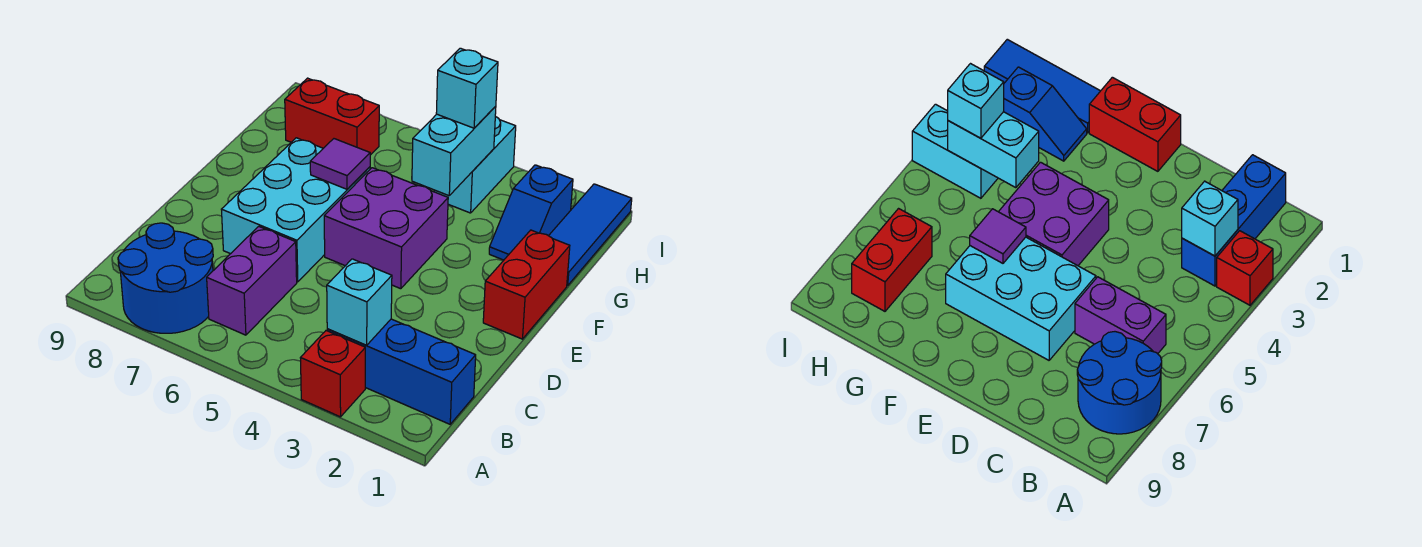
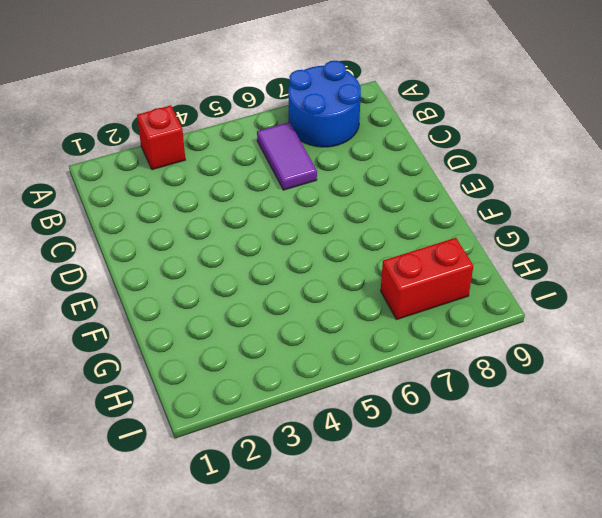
purple tile B6:C6 level 1 -> purple brick B6:C6 level 1
none -> blue brick B1:B3 level 1
none -> cyan brick D6:F7 level 1
none -> red brick E1:F1 level 1

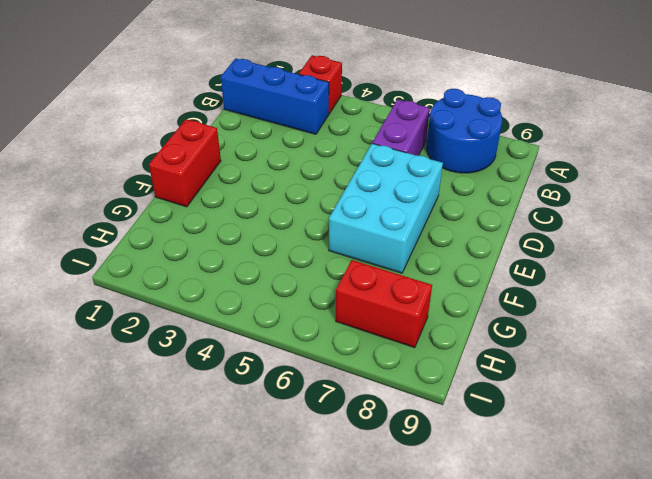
none -> purple brick E4:F5 level 1
none -> blue tile G1:I1 level 1
none -> blue slope G2:H2 level 1 top H

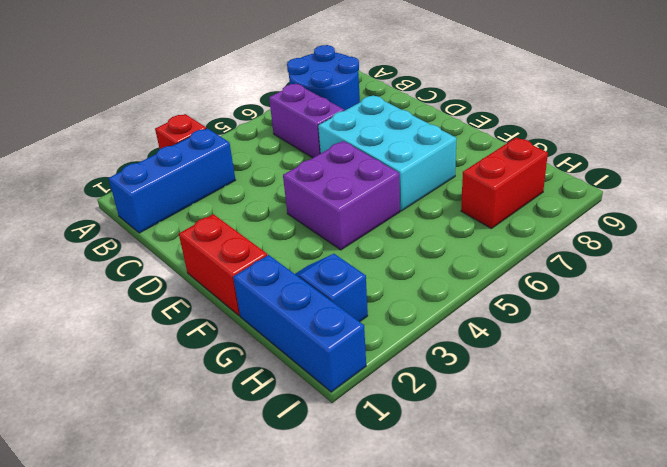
blue brick G1:I1 level 1 -> blue tile G1:I1 level 1
none -> cyan brick H4:I4 level 1
none -> cyan brick B3 level 2
none -> purple tile F6 level 2

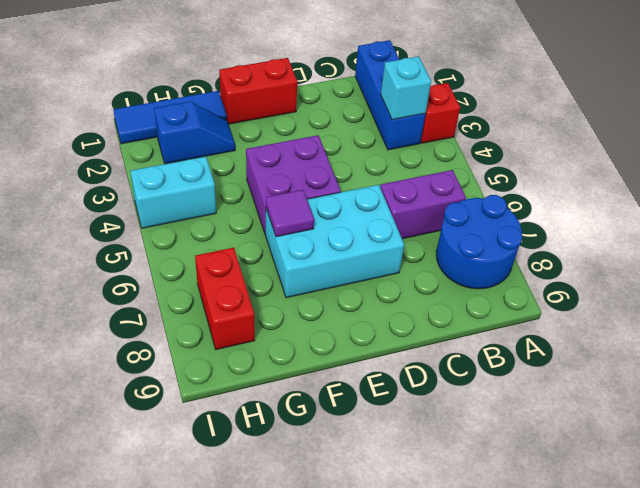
none -> cyan brick G4:H4 level 2
none -> cyan brick H4 level 3

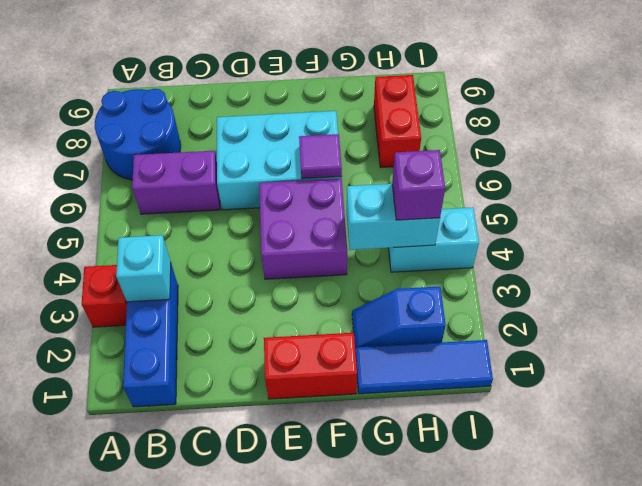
purple brick H4 level 3 -> cyan brick H4 level 3

